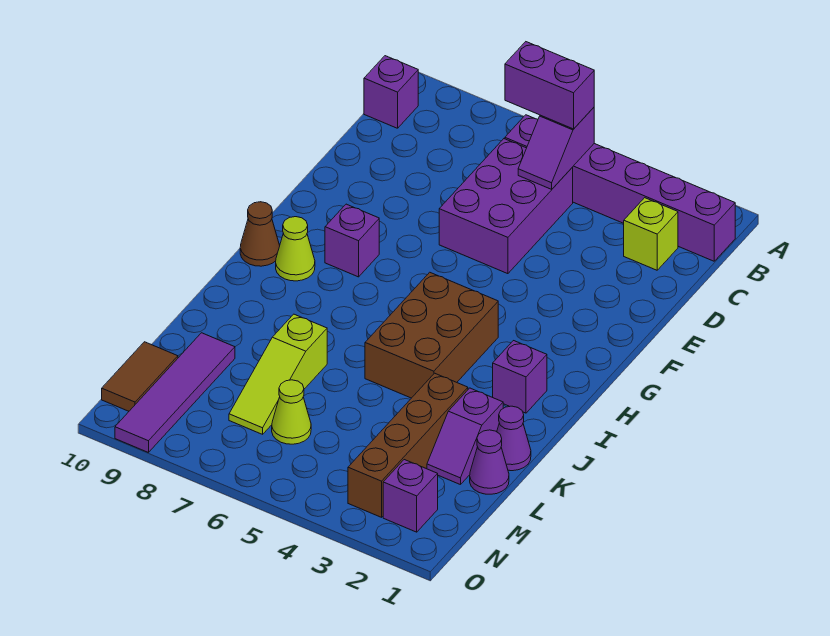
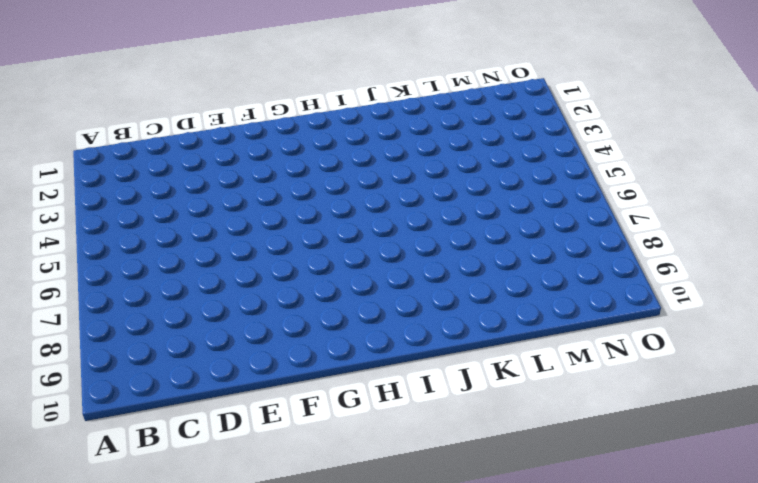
none -> purple brick B1:B6 level 1
none -> purple brick B10 level 1
none -> lime brick C2 level 1

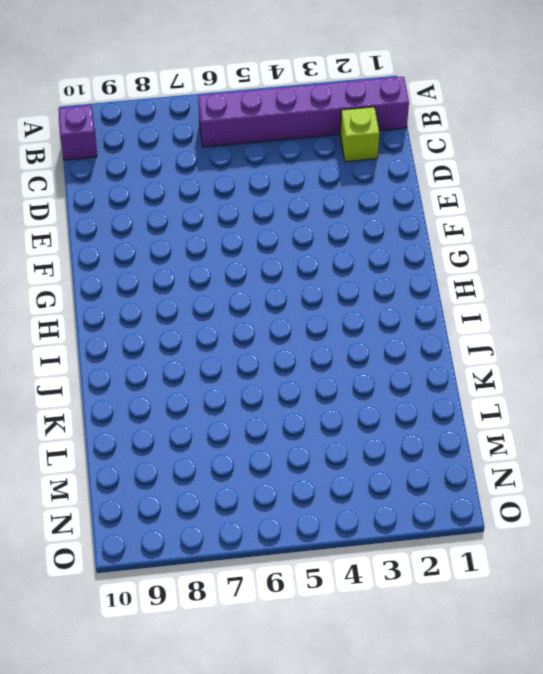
none -> purple brick C5:E6 level 1
none -> purple brick G8 level 1
none -> brown brick H4:J5 level 1

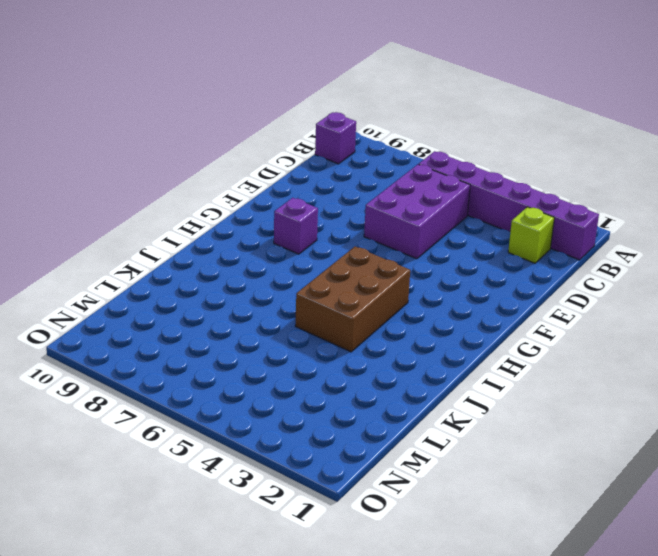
none -> lime cone H9 level 1
none -> brown cone H10 level 1
none -> purple brick I2 level 1

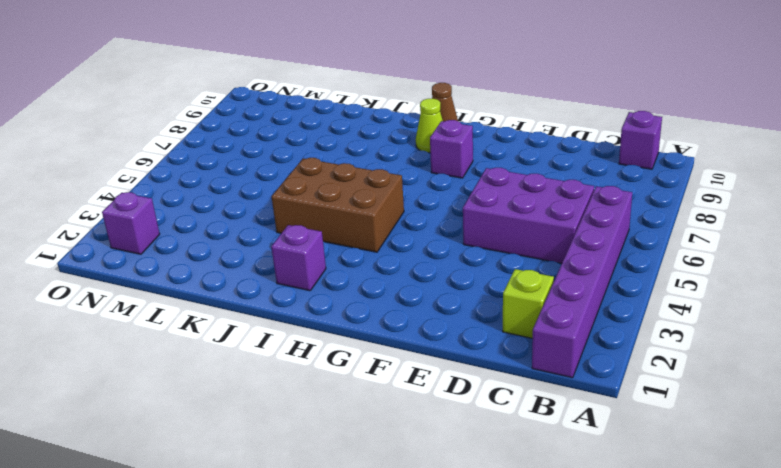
none -> purple cone K1 level 1
none -> purple slope K2:L2 level 1 top K
none -> brown brick K3:N3 level 1

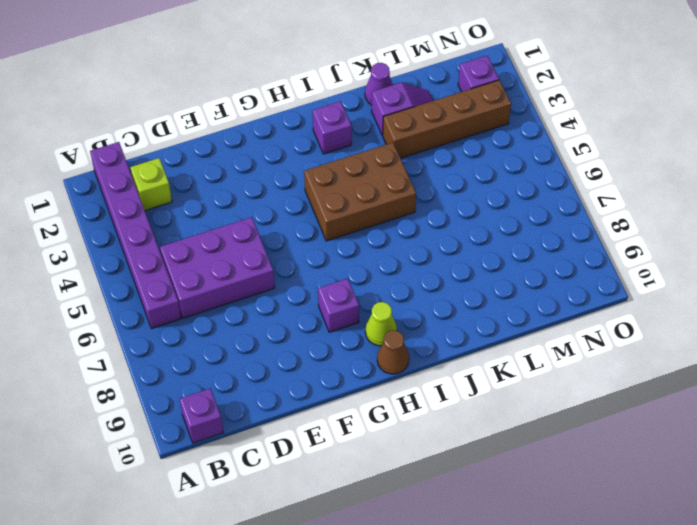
none -> lime slope K7:M7 level 1 top K
none -> purple cone L1 level 1
none -> purple tile L9:O9 level 1

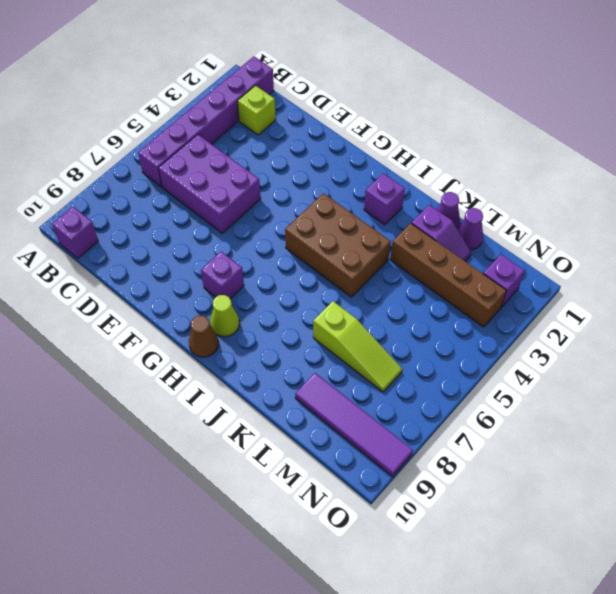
none -> lime cone M6 level 1
none -> brown tile M10:N10 level 1
none -> purple slope B5:C5 level 2 top B

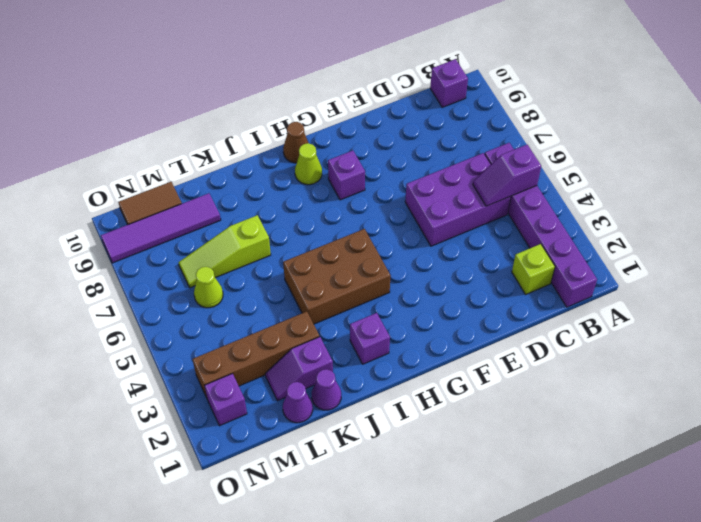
none -> purple brick B5:B6 level 3

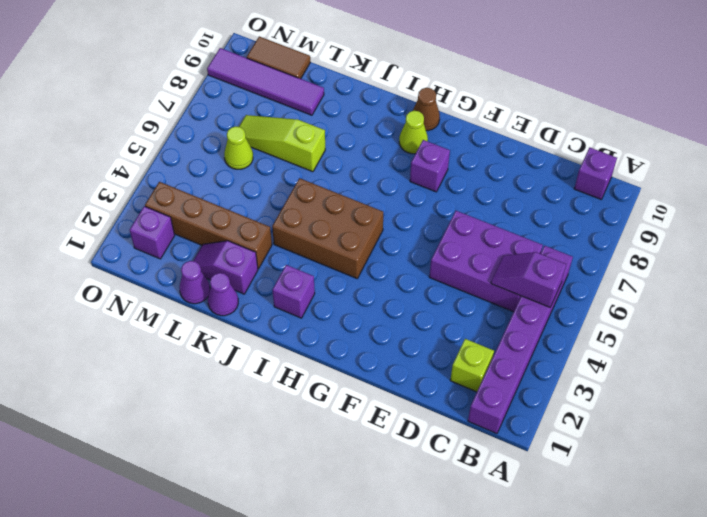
none -> purple brick B5:B6 level 3

